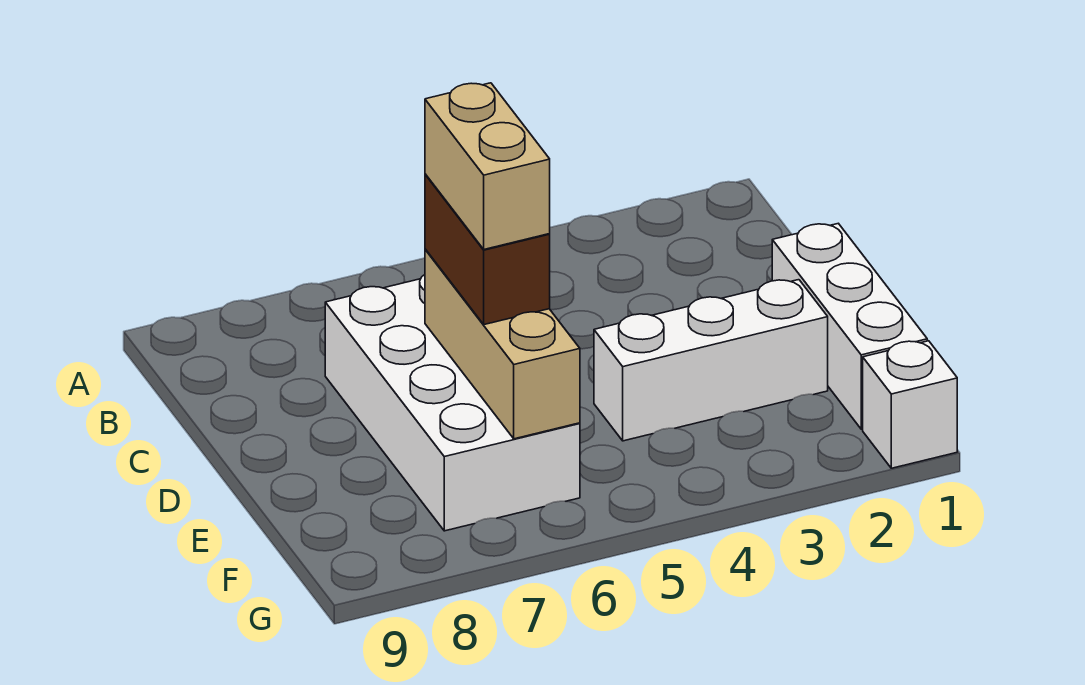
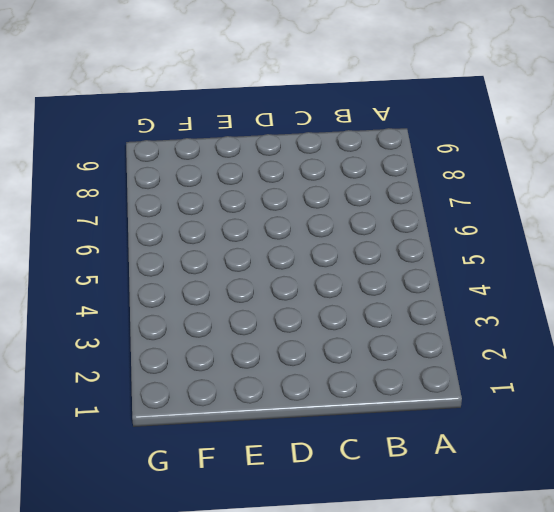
none -> white brick C6:F7 level 1
none -> white brick D1:F1 level 1

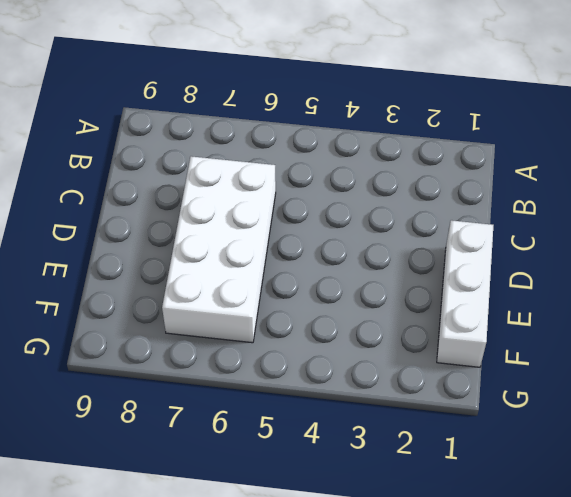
none -> white brick E2:E4 level 1
none -> white brick G1 level 1

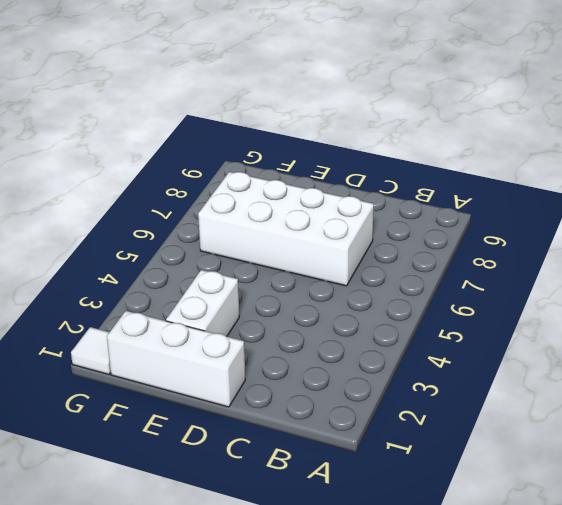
white brick E2:E3 level 1 -> white brick E2:E4 level 1
white tile G1 level 1 -> white brick G1 level 1
none -> tan brick D6:F6 level 2
none -> brown brick D6:E6 level 3

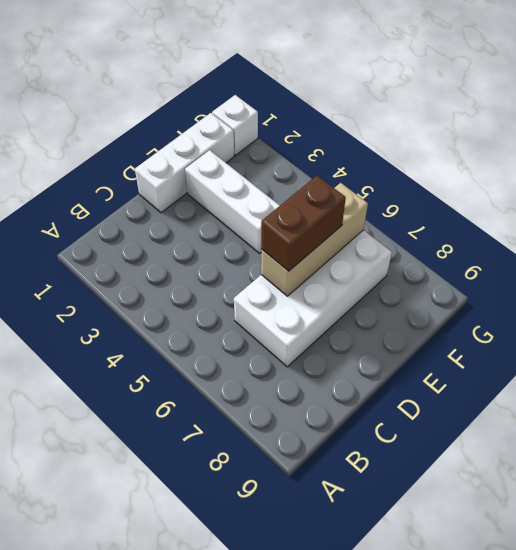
none -> tan brick D6:E6 level 4

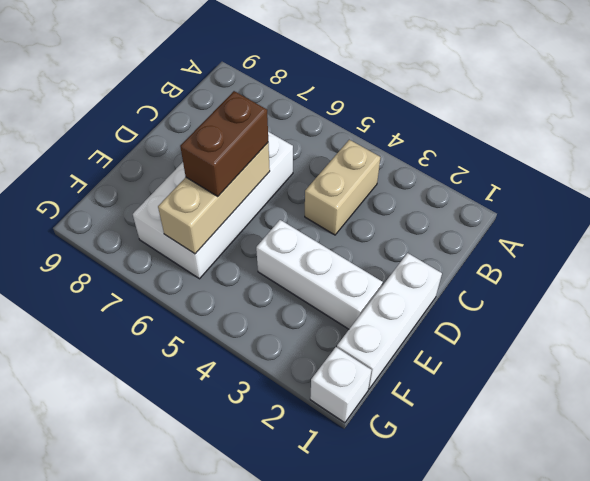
tan brick B4:C4 level 1 -> tan brick D6:E6 level 4

